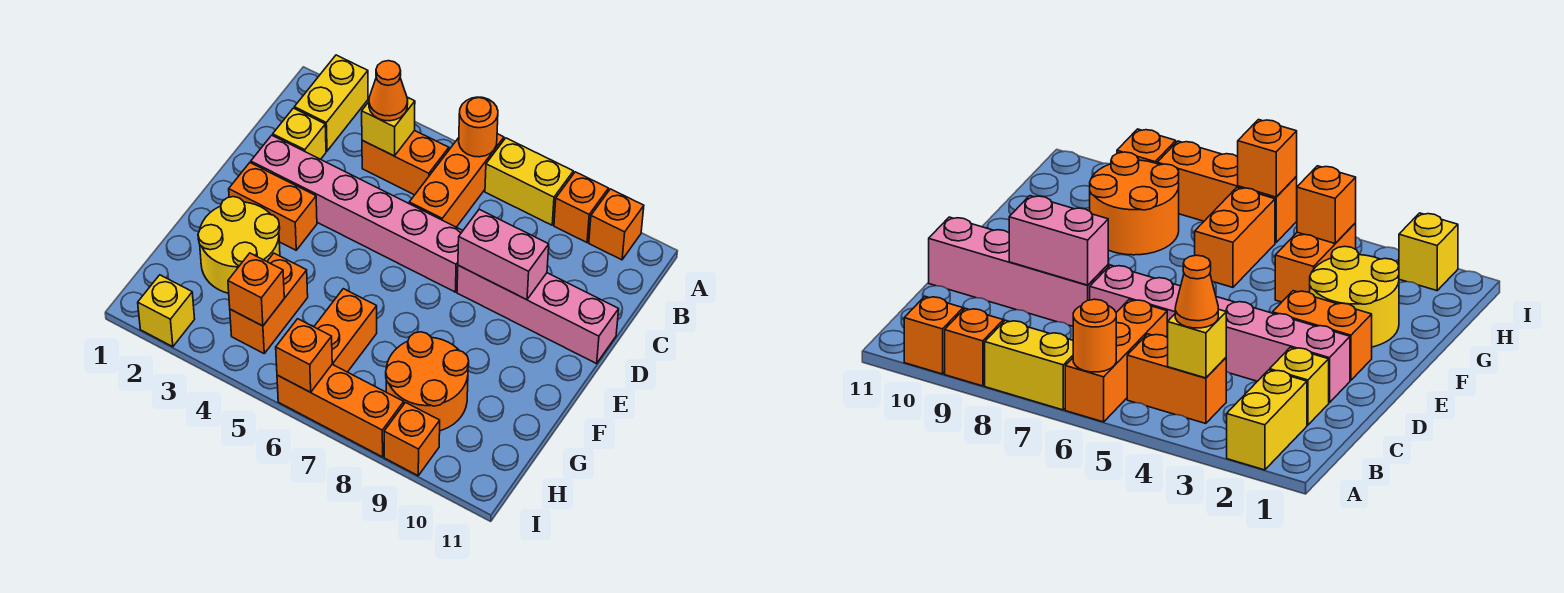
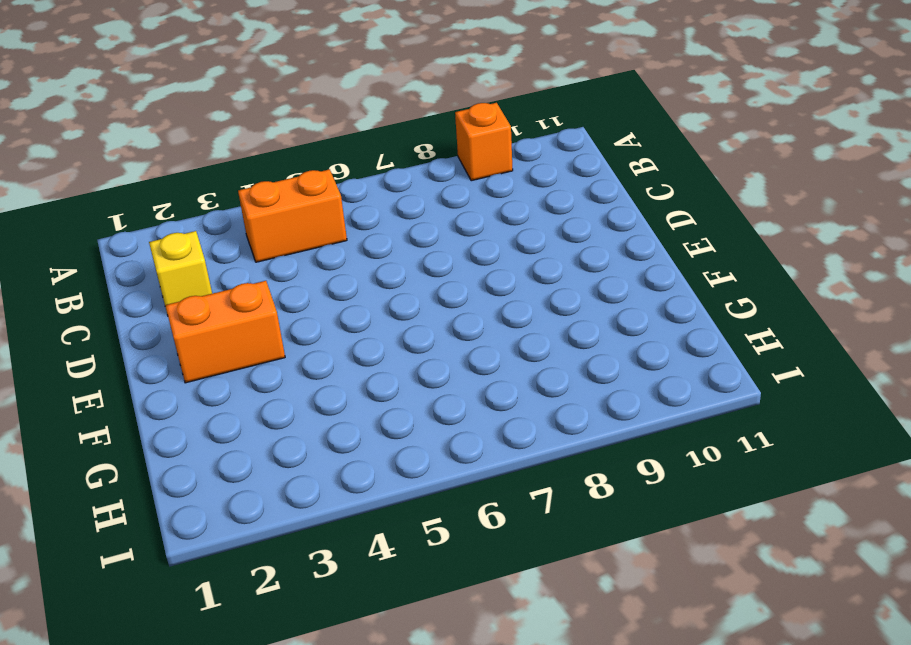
none -> yellow brick A2:B2 level 1
none -> orange brick A6:C6 level 1
none -> yellow brick A7:A8 level 1

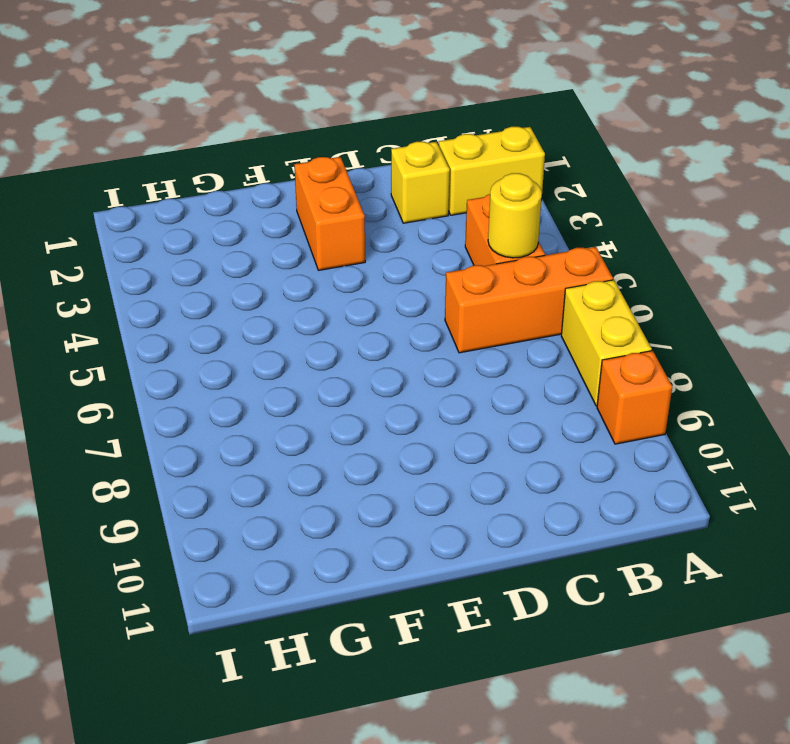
yellow round brick B5 level 2 -> none
none -> orange brick A10 level 1
none -> pink brick D2:D7 level 1
none -> pink brick D8:D11 level 1

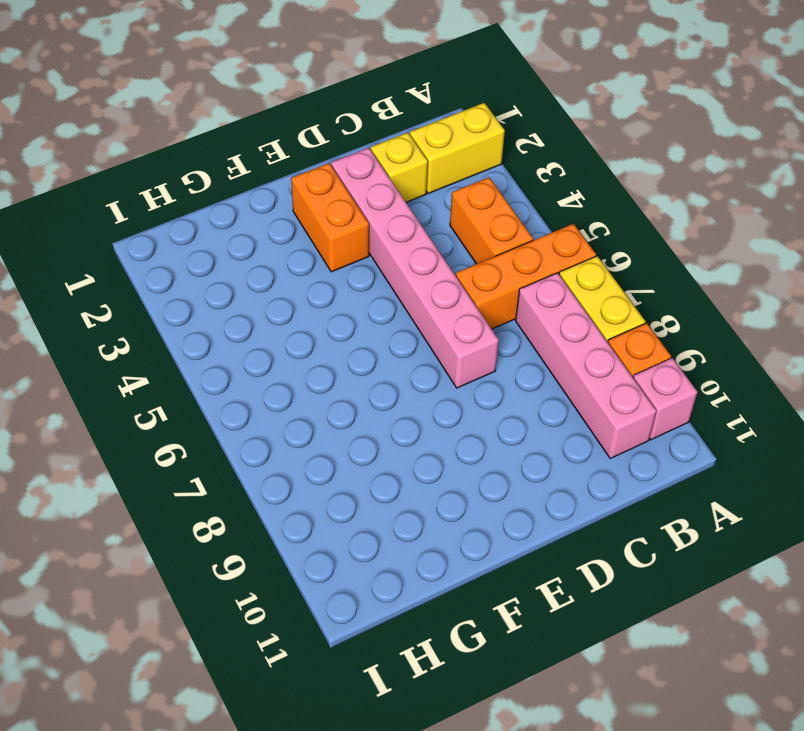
pink brick A10 level 1 -> orange brick A10 level 1
pink brick B7:B10 level 1 -> pink brick D8:D11 level 1
none -> yellow round brick F2:G3 level 1
none -> orange brick G4:H4 level 1
none -> orange brick G6:H6 level 1

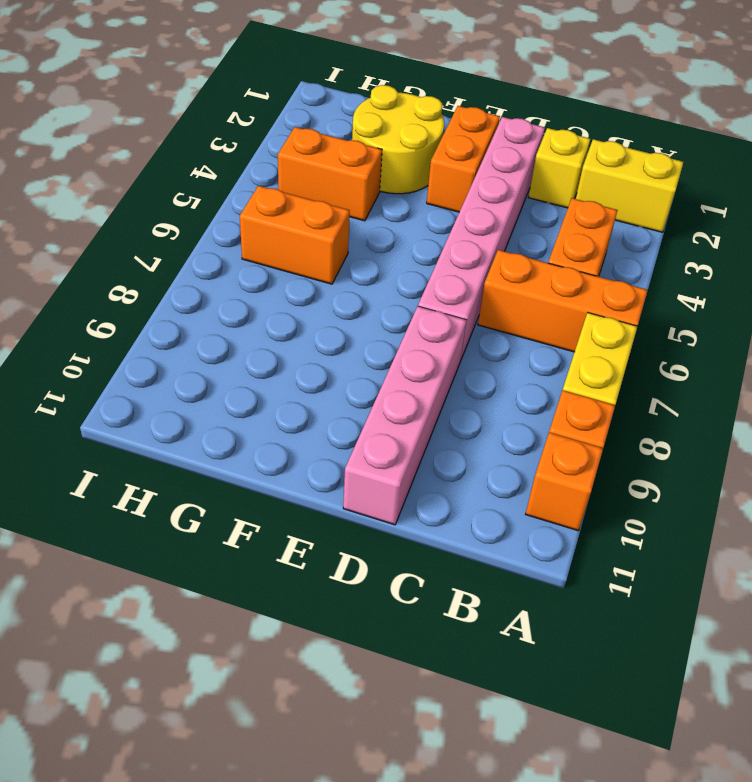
none -> orange round brick G8:H9 level 1
none -> yellow brick I2 level 1
none -> orange brick I6:I8 level 1

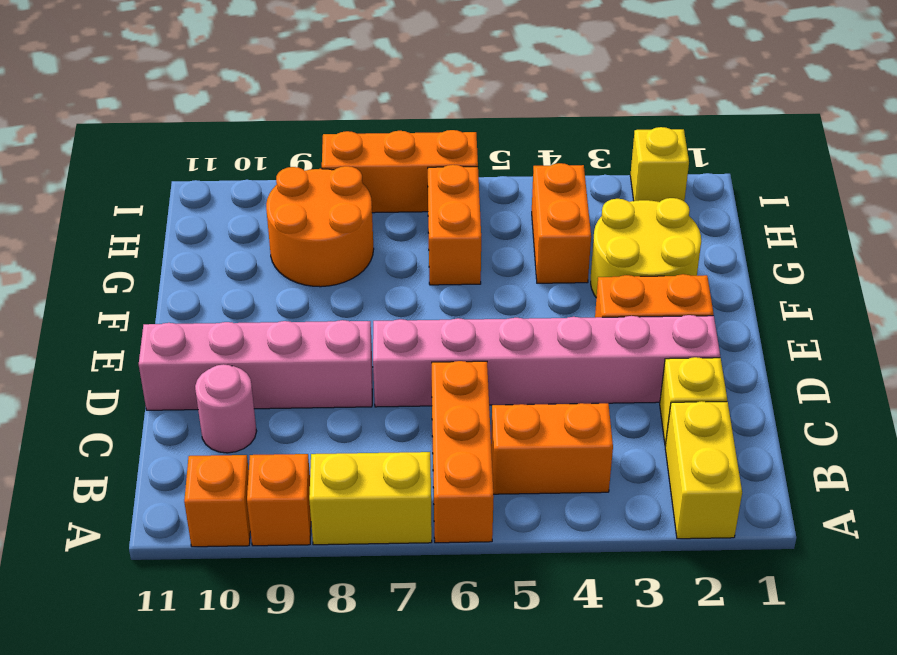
pink round brick C10 level 1 -> none
none -> orange brick I9 level 1
none -> orange round brick A6 level 2
none -> yellow brick B4 level 2

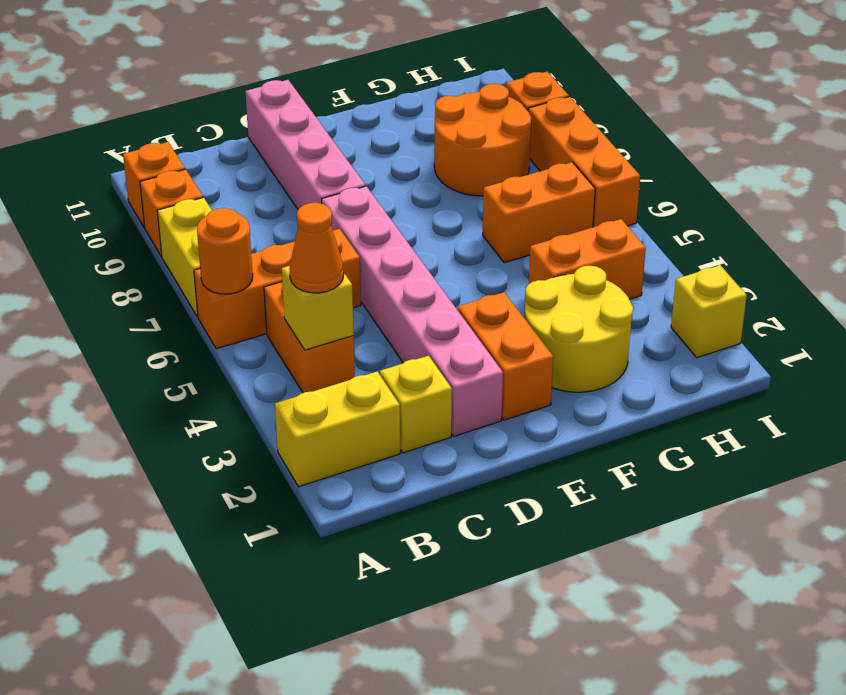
none -> pink brick D8:D9 level 2
none -> orange brick H4 level 2
none -> orange brick I6 level 2

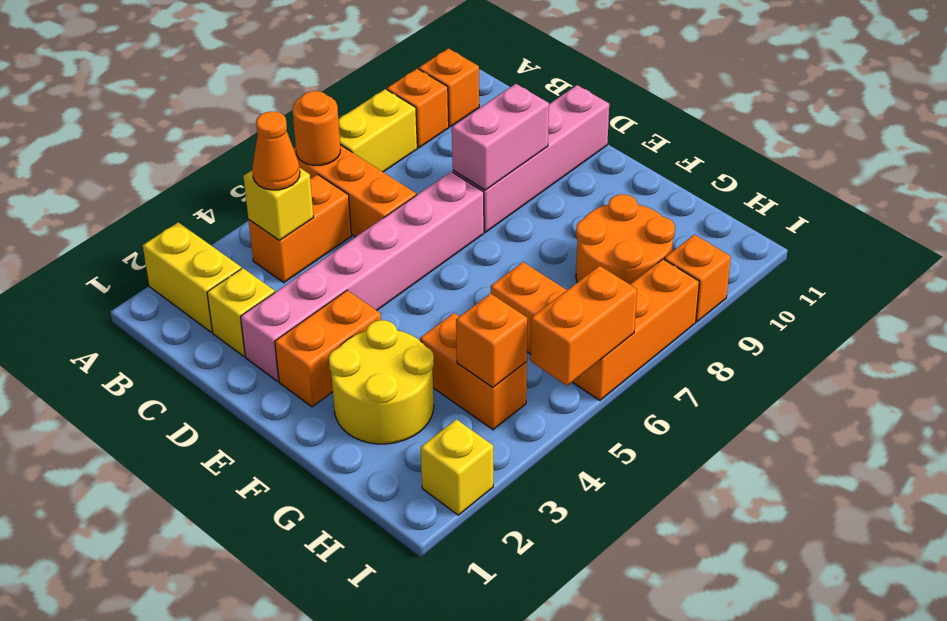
orange brick I5:I6 level 2 -> orange brick I6 level 2

